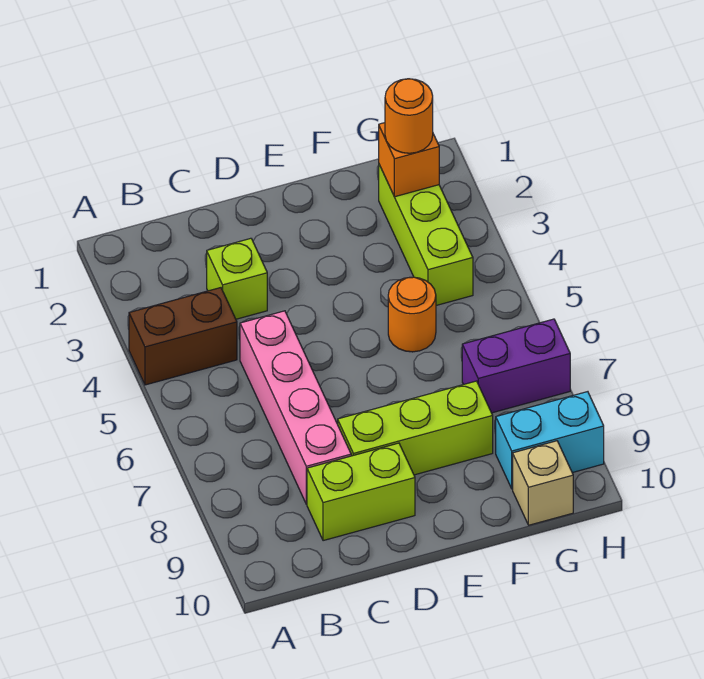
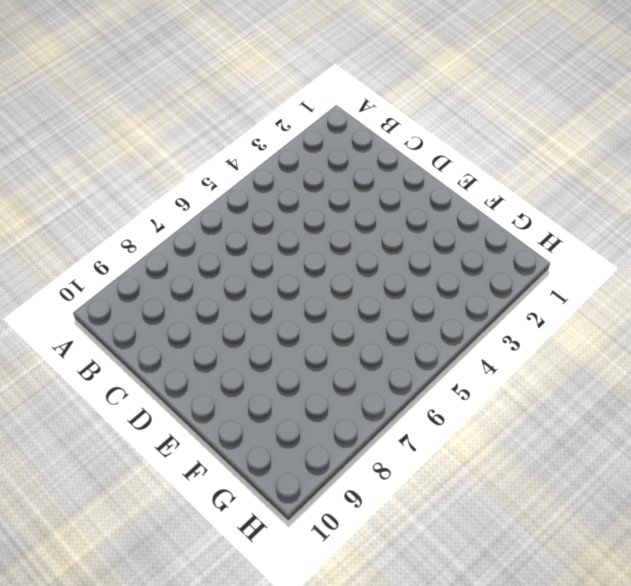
none -> brown brick A4:B4 level 1
none -> lime brick C3 level 1
none -> pink brick C5:C8 level 1

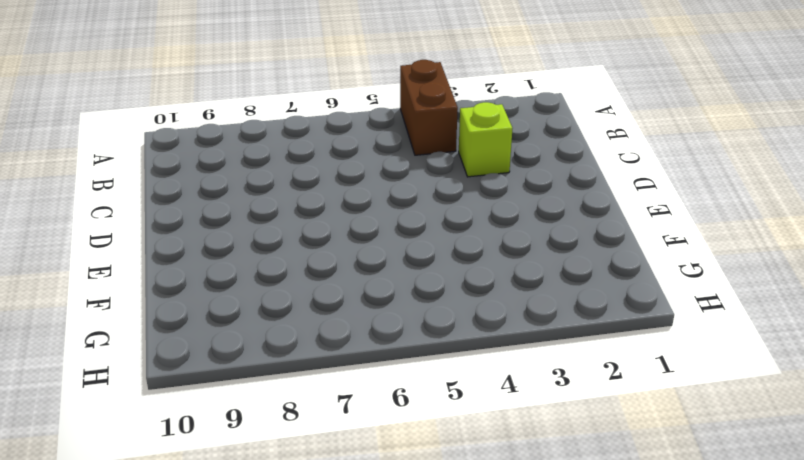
none -> pink brick C5:C8 level 1
none -> lime brick C9:D9 level 1
none -> lime brick D8:F8 level 1

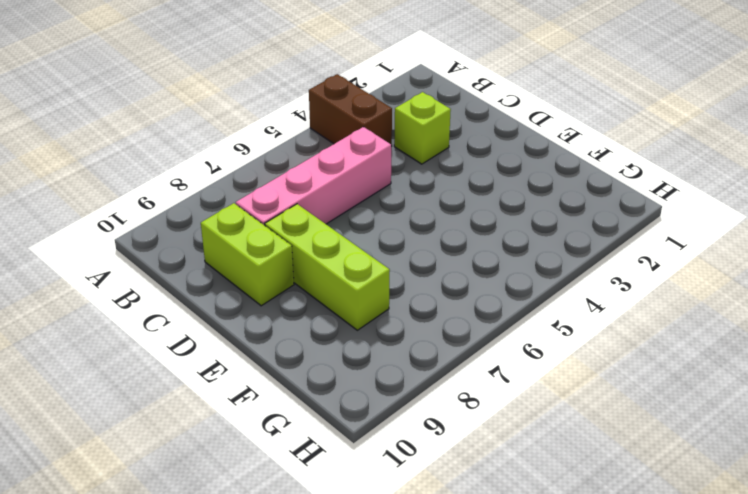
none -> orange round brick F5 level 1
none -> lime brick G2:G4 level 1
none -> purple brick G7:H7 level 1

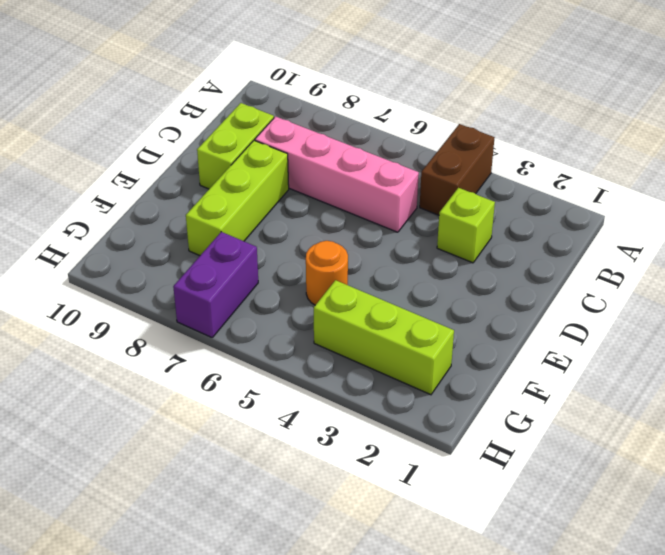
none -> cyan brick G9:H9 level 1
none -> tan brick G10 level 1
none -> orange brick G2 level 2

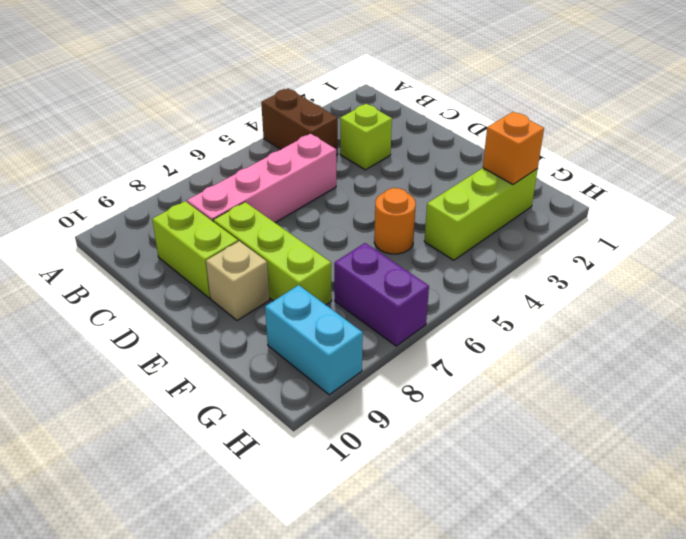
tan brick E9 level 1 -> tan brick G10 level 1
none -> orange round brick G2 level 3

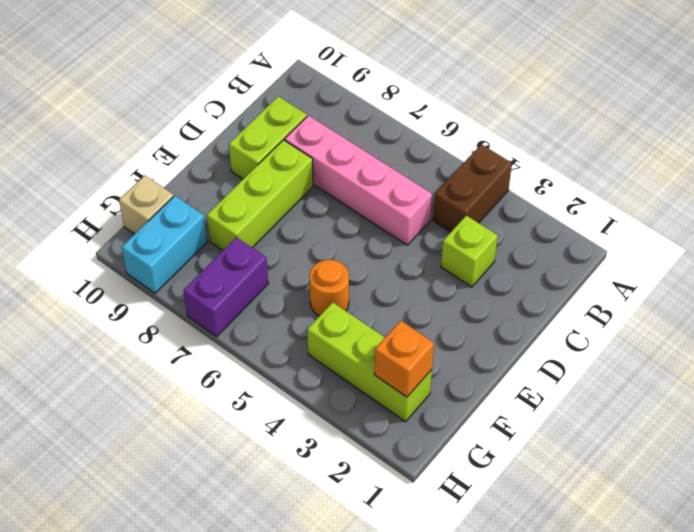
none -> orange round brick G2 level 3

